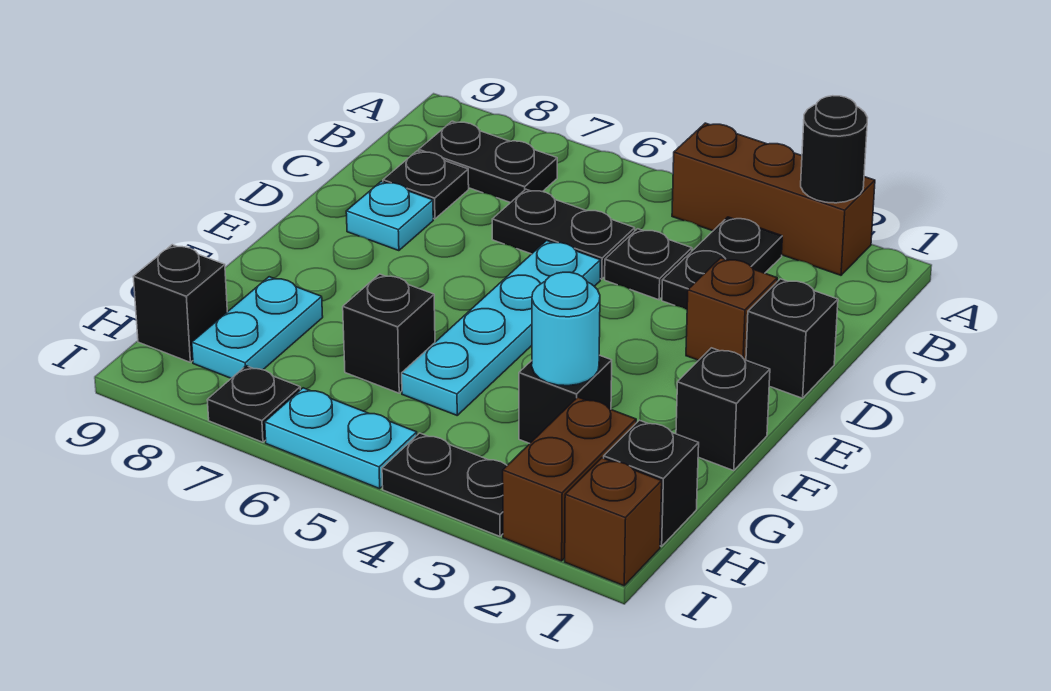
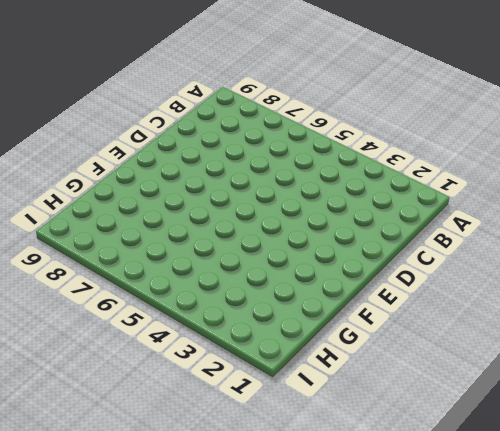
none -> brown brick A2:A4 level 1
none -> black plate B3:C3 level 1
none -> black plate B7:B8 level 1

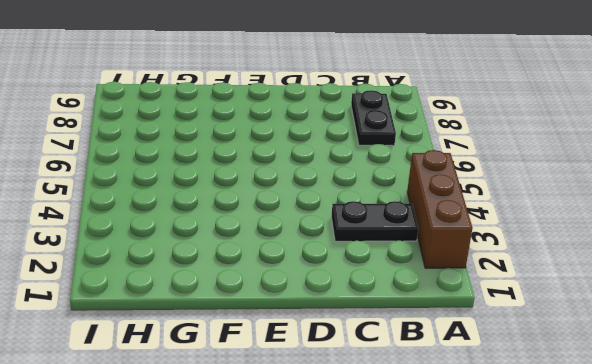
none -> black plate C4 level 1
none -> black plate C5:C6 level 1
none -> black plate C8 level 1

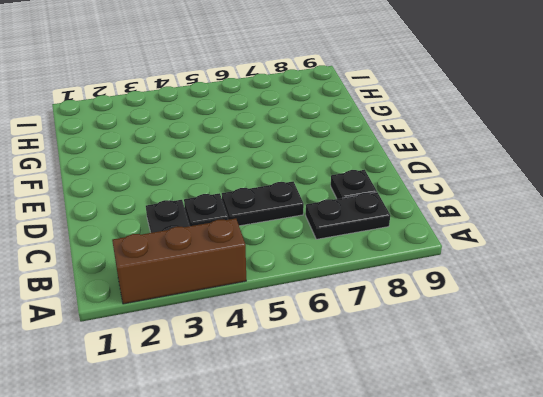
none -> black brick D1 level 1
none -> brown brick D2 level 1
none -> cyan plate D5:G5 level 1

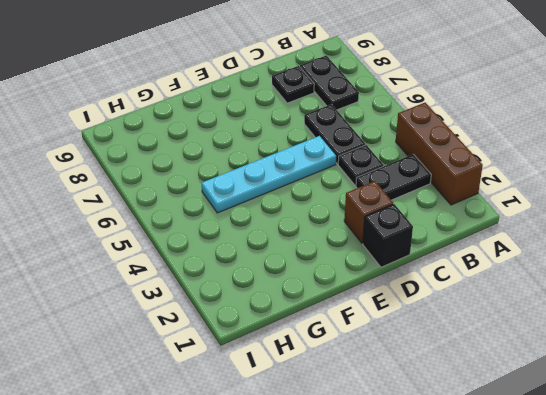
none -> cyan plate D8 level 1
none -> black brick F1 level 1
none -> black brick G3 level 1

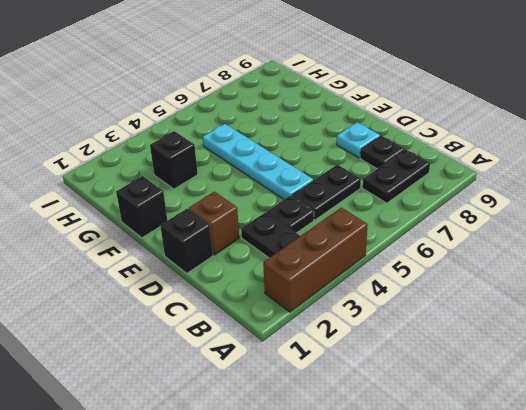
none -> black brick G6 level 1
none -> cyan plate G8:H8 level 1
none -> black brick H1 level 1

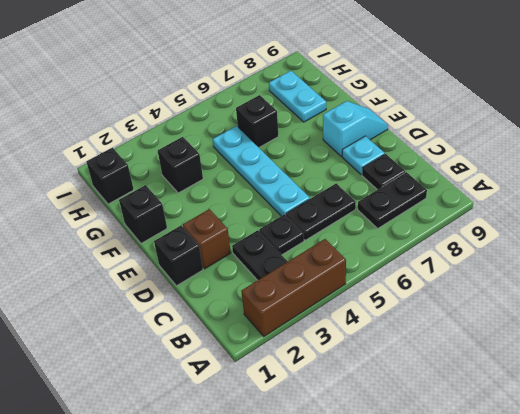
cyan slope E8:E9 level 1 top 8 -> none
none -> brown brick H2:I2 level 1
none -> black brick H9 level 1
none -> brown brick I1 level 1

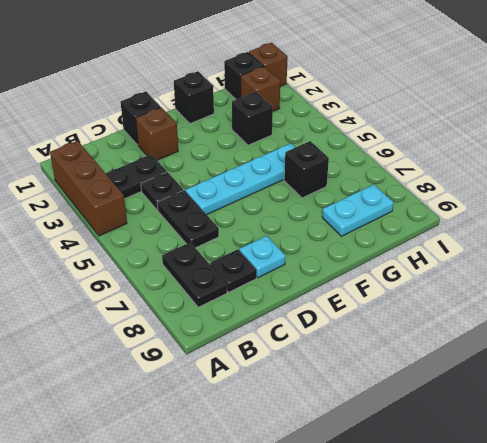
brown brick H2 level 1 -> brown brick H2:I2 level 1
none -> black brick H9 level 1
none -> black plate I3:I4 level 1
none -> cyan plate I5:I6 level 1

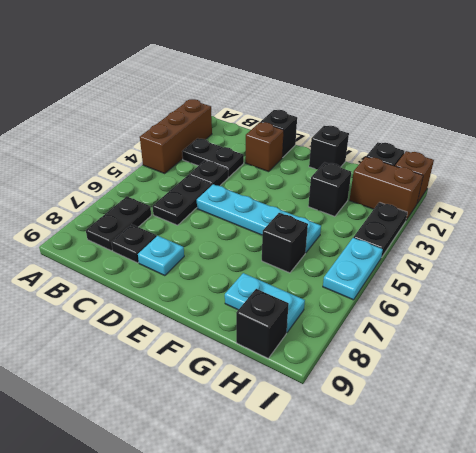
none -> black plate I7 level 1
none -> black round brick A2 level 2
none -> cyan round brick G3 level 2

